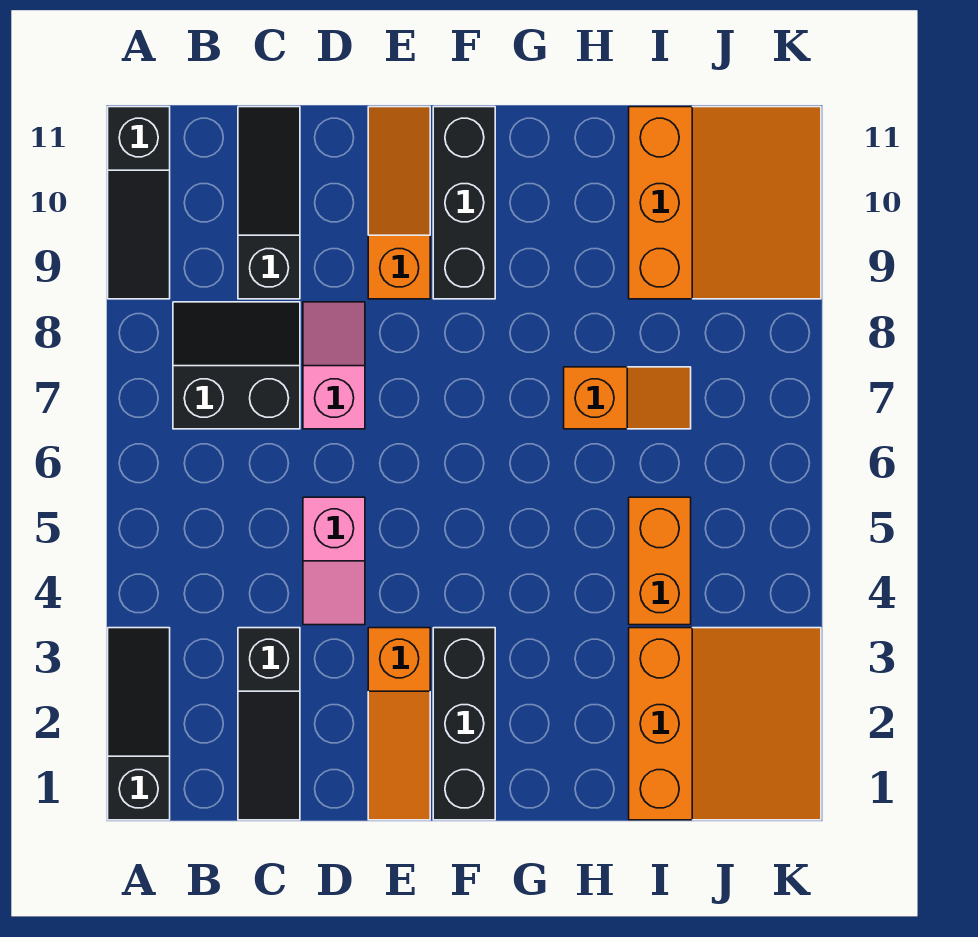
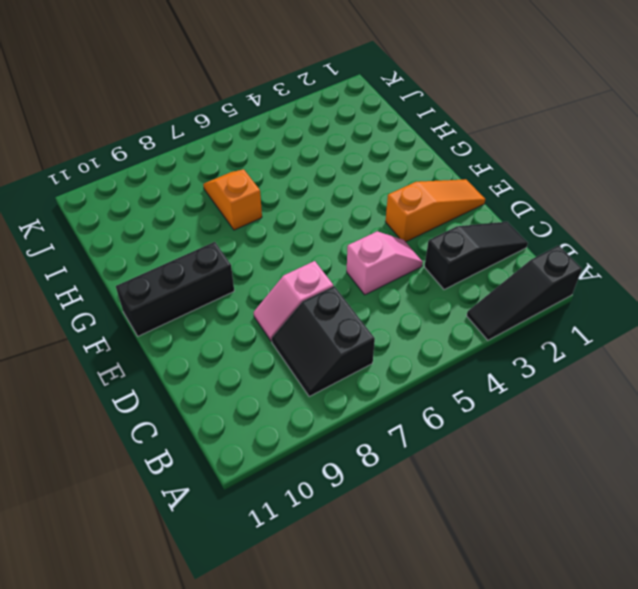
none -> black slope A9:A11 level 1 top 11
none -> black slope C9:C11 level 1 top 9
none -> orange slope E9:E11 level 1 top 9

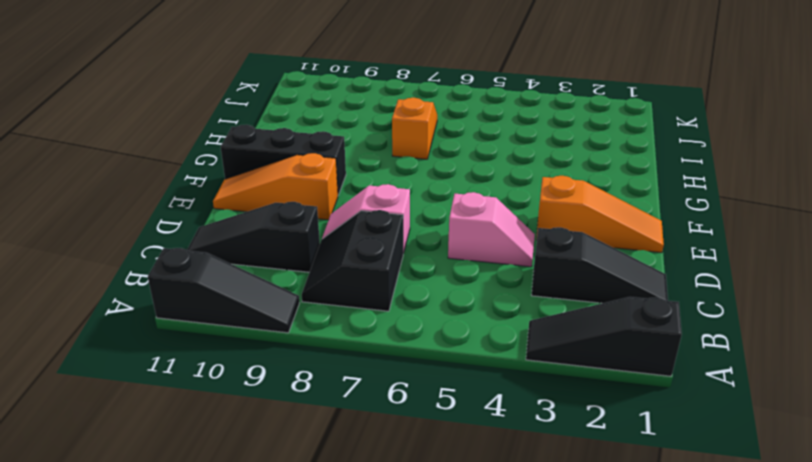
none -> black brick F1:F3 level 1
none -> orange slope I1:K3 level 1 top I
none -> orange brick I4:I5 level 1

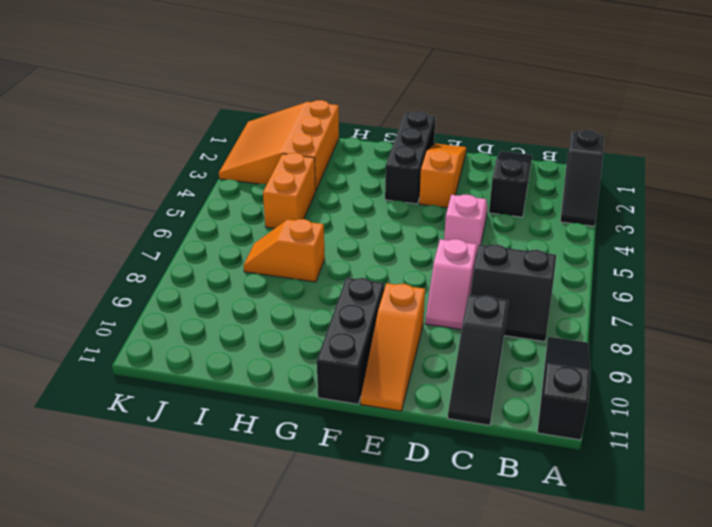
none -> orange slope I9:K11 level 1 top I

